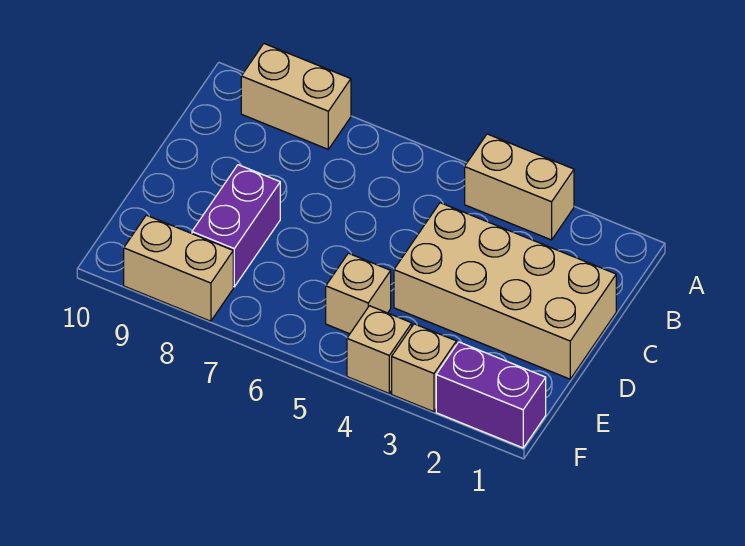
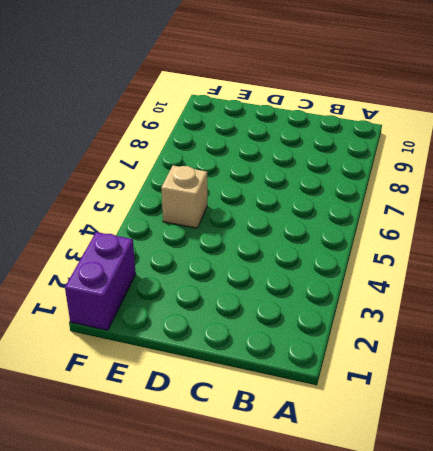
none -> tan brick A3:A4 level 1
none -> tan brick A8:A9 level 1

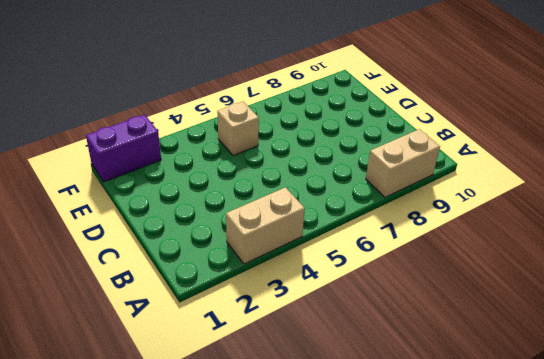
none -> tan brick C1:D4 level 1
none -> purple brick D8:E8 level 1

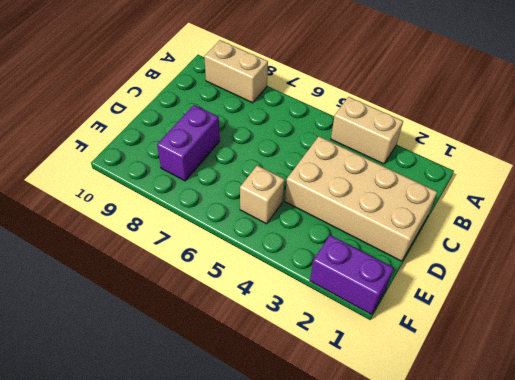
none -> tan brick F3 level 1
none -> tan brick F4 level 1

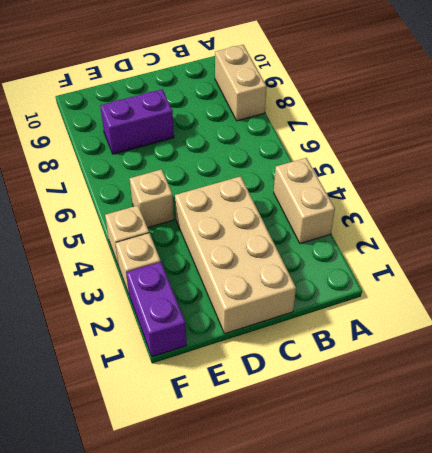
none -> tan brick F8:F9 level 1

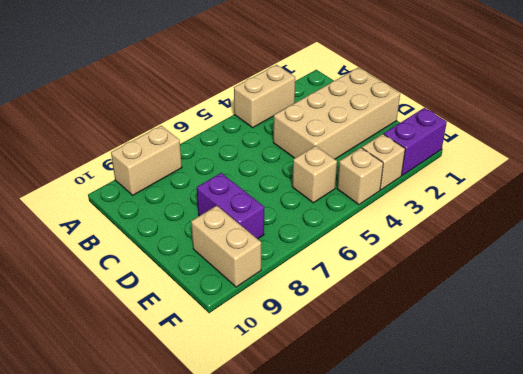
tan brick E9:F9 level 1 -> tan brick F8:F9 level 1

